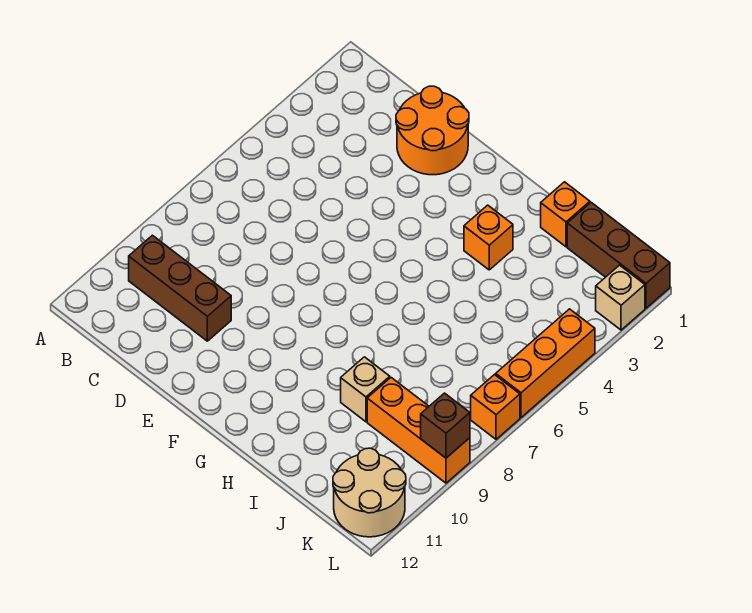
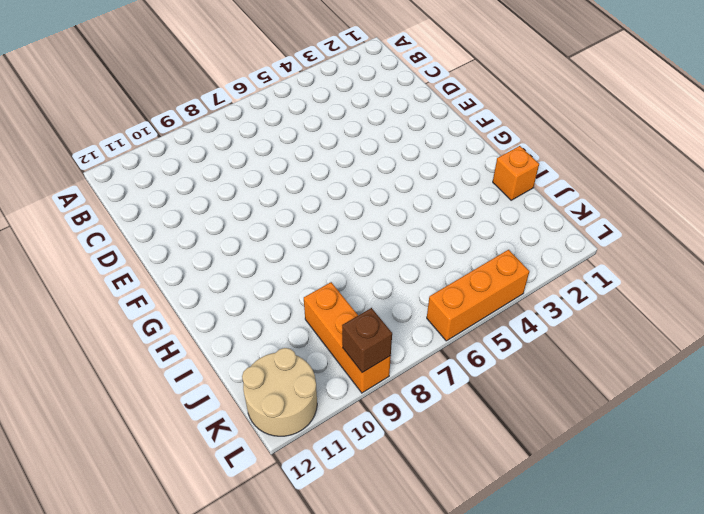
none -> brown brick B10:D10 level 1
none -> orange round brick D1:E2 level 1
none -> orange brick H3 level 1

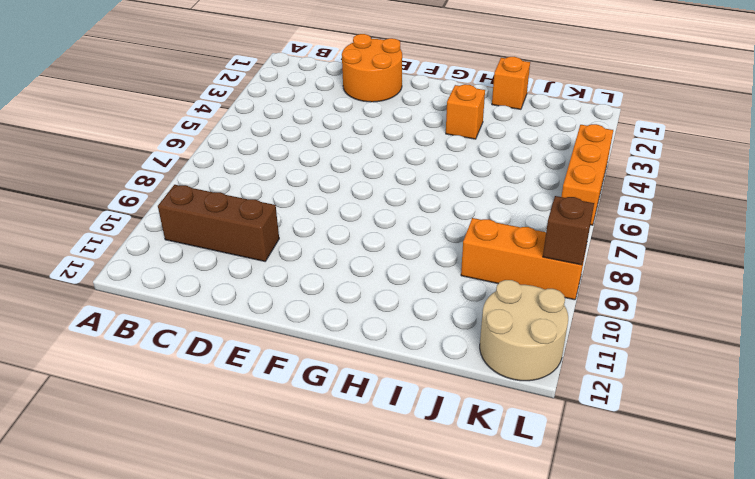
none -> tan brick I9 level 1
none -> brown brick J1:L1 level 1
none -> tan brick L2 level 1

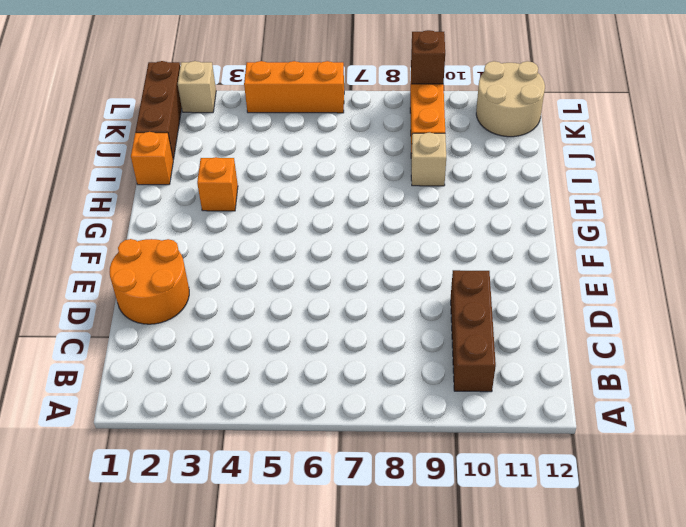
none -> orange brick L7 level 1

